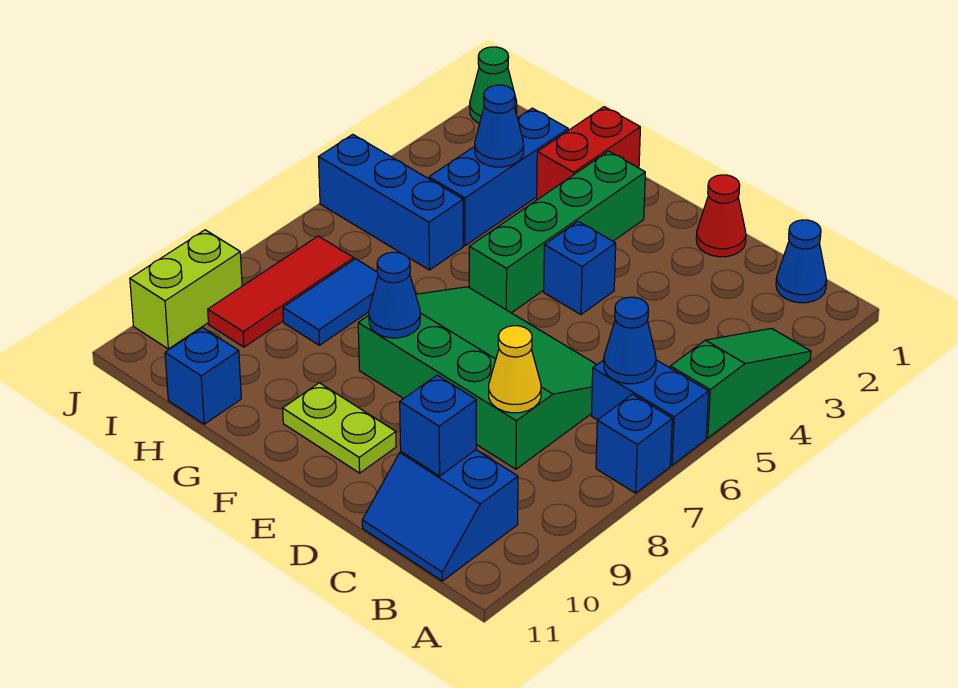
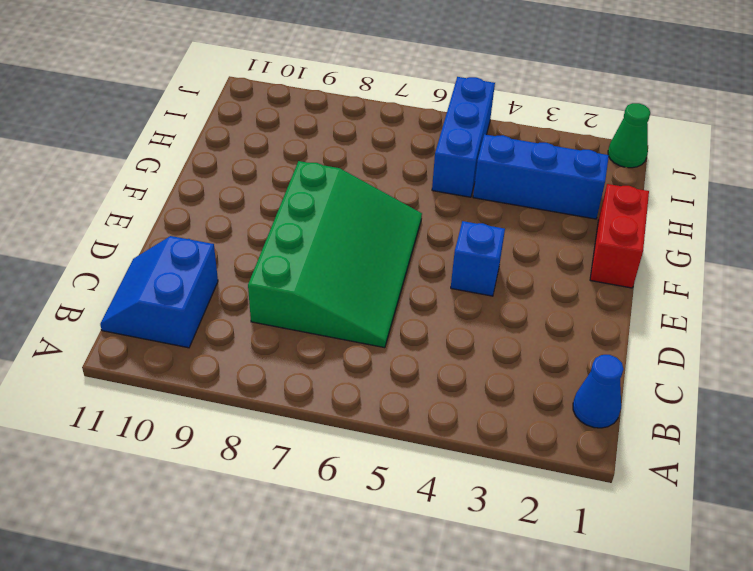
red brick F1:G1 level 1 -> red brick G1:G2 level 1
none -> green slope A3:A5 level 1 top 5
none -> blue brick A6:B6 level 1
none -> blue brick A7 level 1

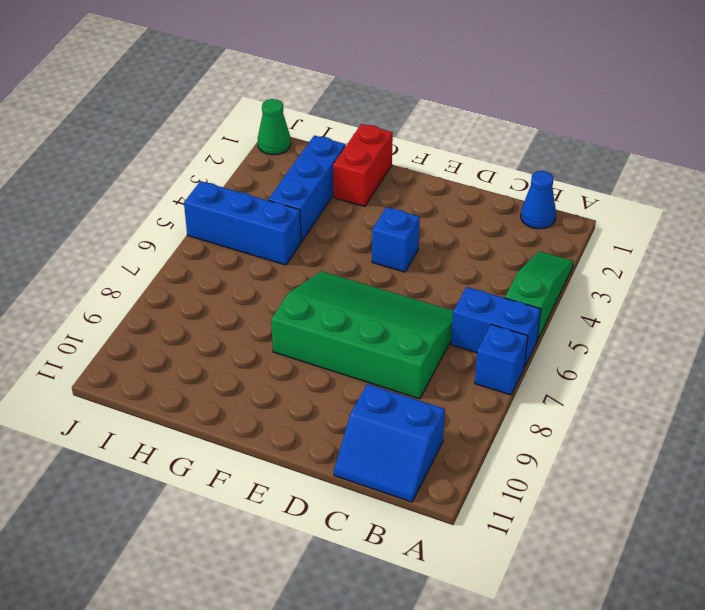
none -> red cone D1 level 1
none -> lime plate E10:F10 level 1
none -> green brick F2:F5 level 1

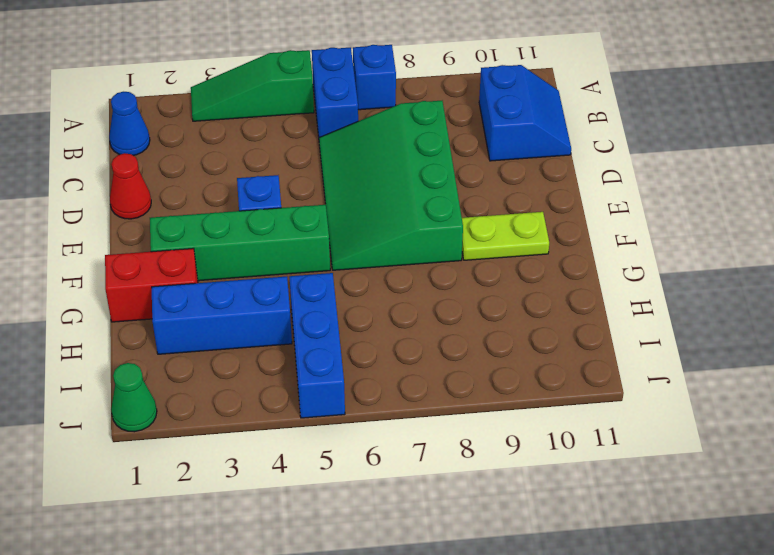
lime plate F9:F10 level 1 -> lime plate E10:F10 level 1
none -> blue tile H7:H8 level 1
none -> blue brick H11 level 1
none -> red tile I7:I9 level 1

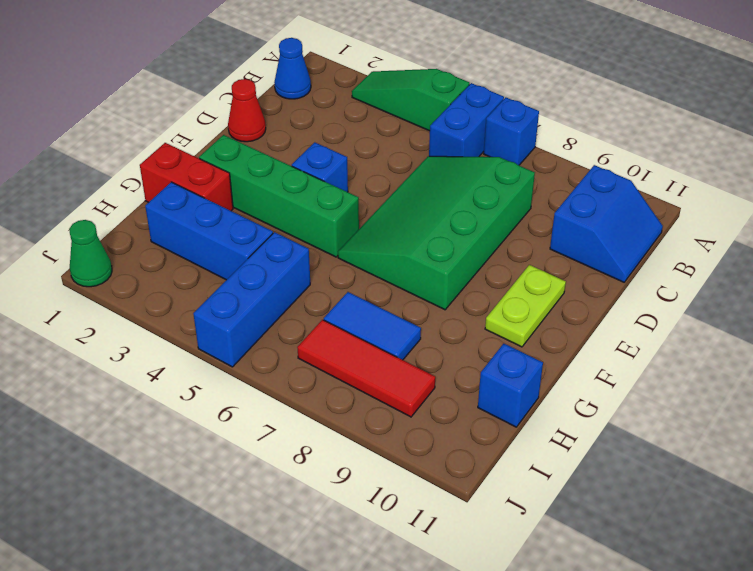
none -> lime brick J9:J10 level 1
none -> blue cone B6 level 2
none -> yellow cone C8 level 2

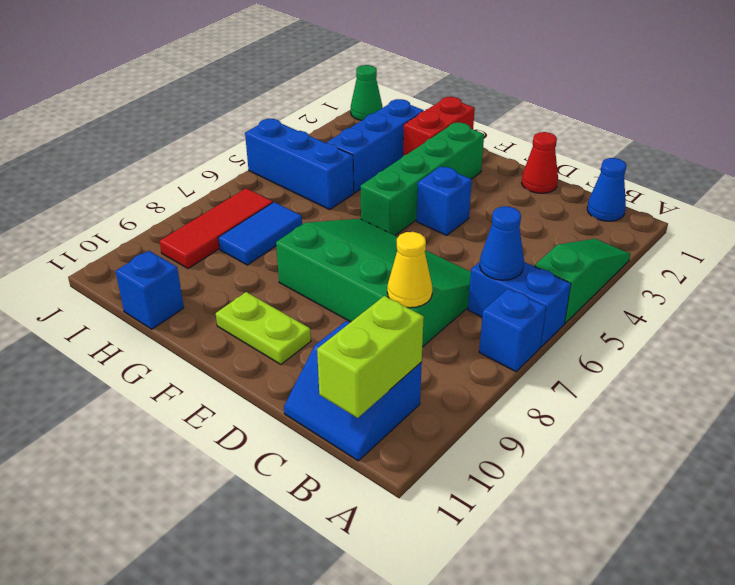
lime brick B10:B11 level 2 -> lime brick J9:J10 level 1
none -> blue brick C10 level 2
none -> blue cone F8 level 2
none -> blue cone H3 level 2

